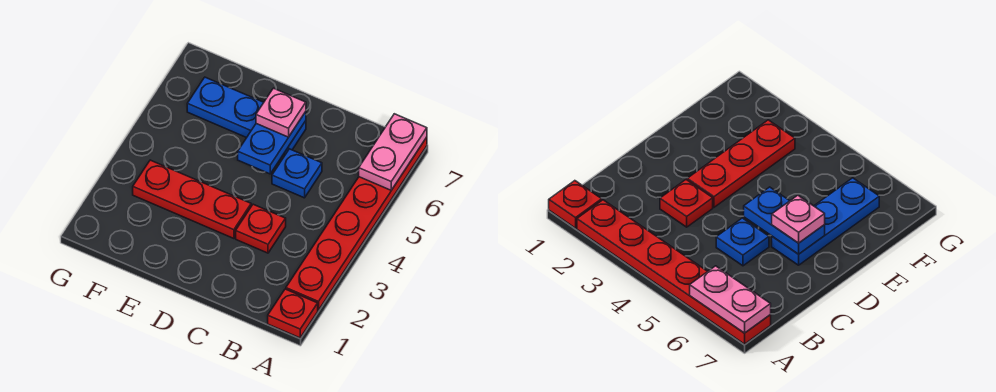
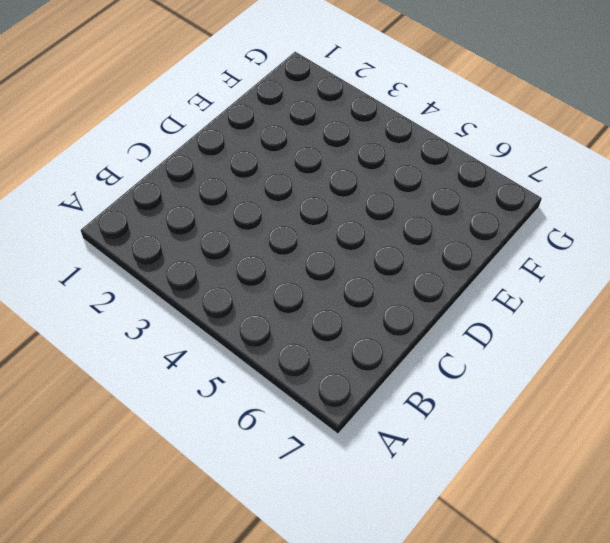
none -> red plate A1 level 1
none -> red plate A2:A7 level 1

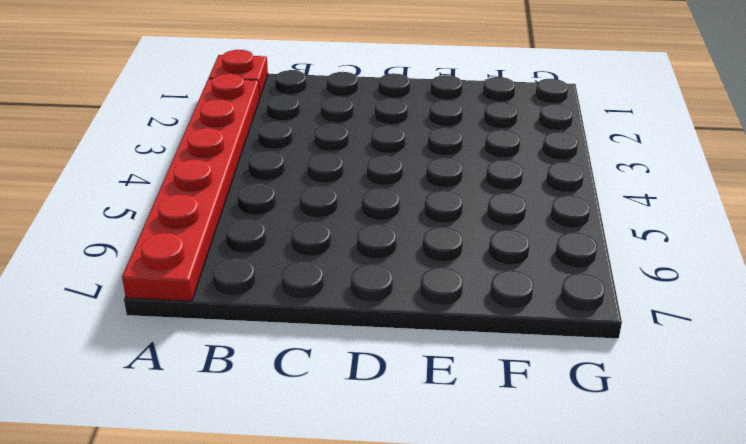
none -> red plate C3 level 1
none -> blue plate C5 level 1

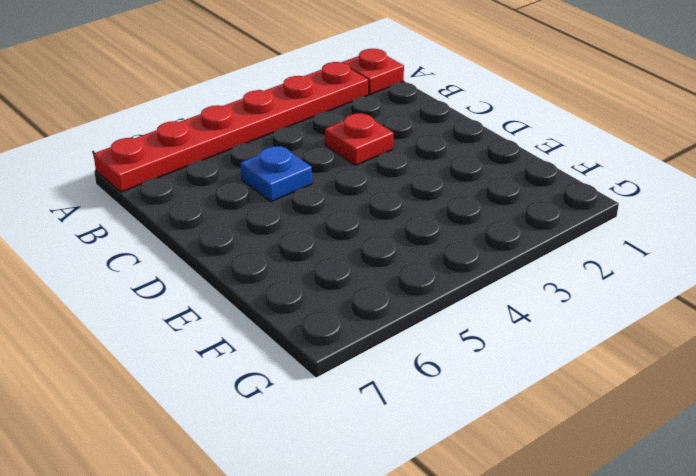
none -> red plate D3:F3 level 1
none -> blue plate D6:F6 level 1

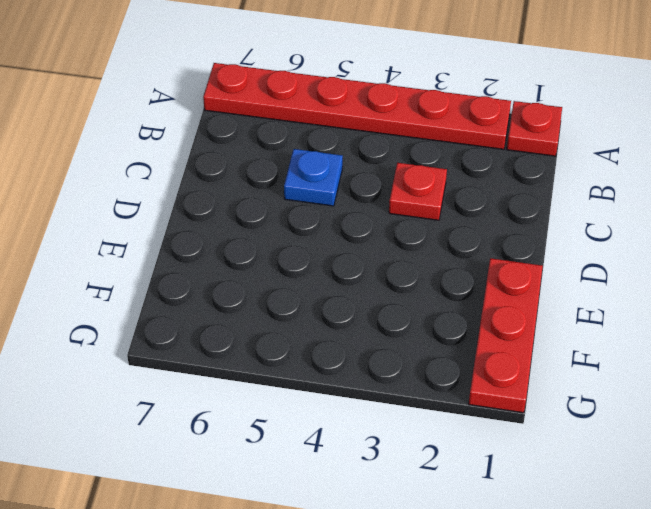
red plate E1:G1 level 1 -> red plate D3:F3 level 1
none -> blue plate D6:F6 level 1
none -> pink plate A6:A7 level 2

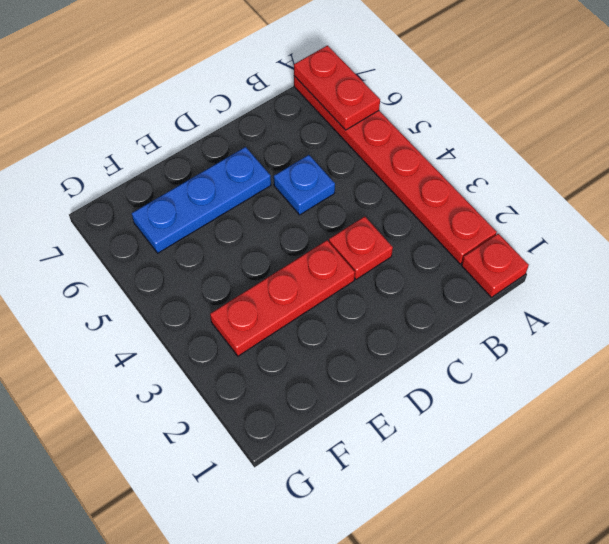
red plate A6:A7 level 2 -> pink plate A6:A7 level 2
none -> blue plate D5:D6 level 2
none -> pink plate D6 level 3

